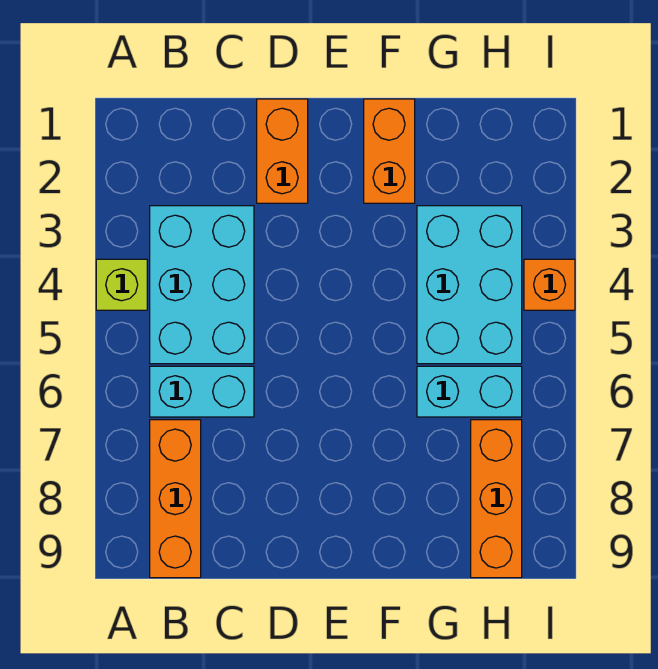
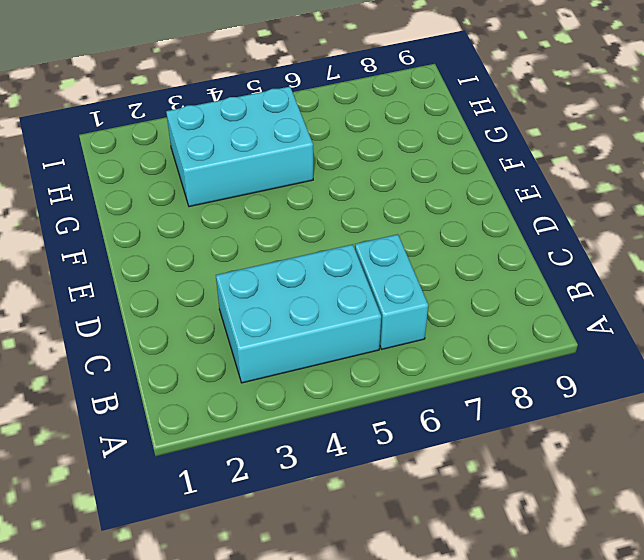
none -> lime brick A4 level 1
none -> orange brick B7:B9 level 1

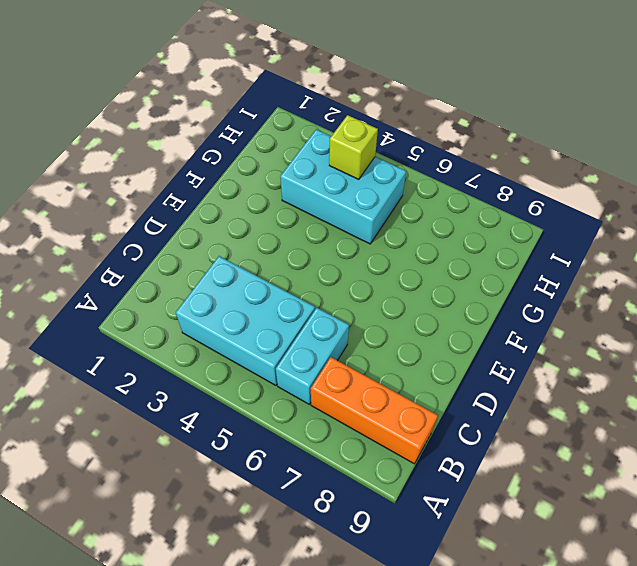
lime brick H4 level 2 -> lime brick A4 level 1
none -> orange brick D1:D2 level 1
none -> orange brick F1:F2 level 1

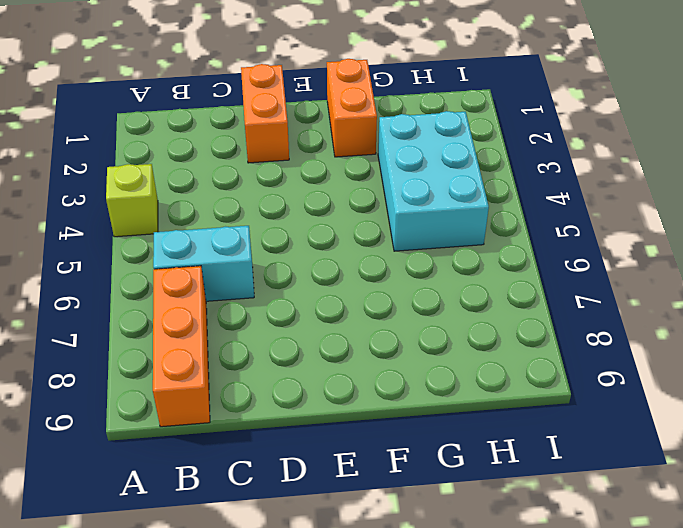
none -> cyan brick B3:C5 level 1
none -> cyan brick G6:H6 level 1

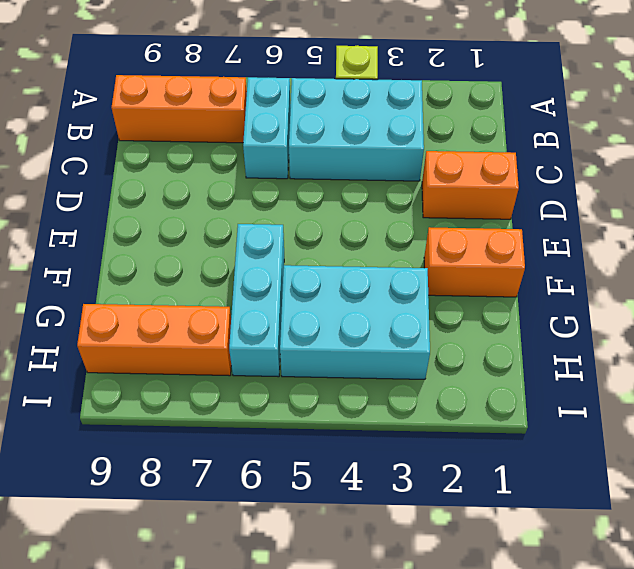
cyan brick F6:H6 level 1 -> cyan brick G6:H6 level 1
none -> orange brick I4 level 1

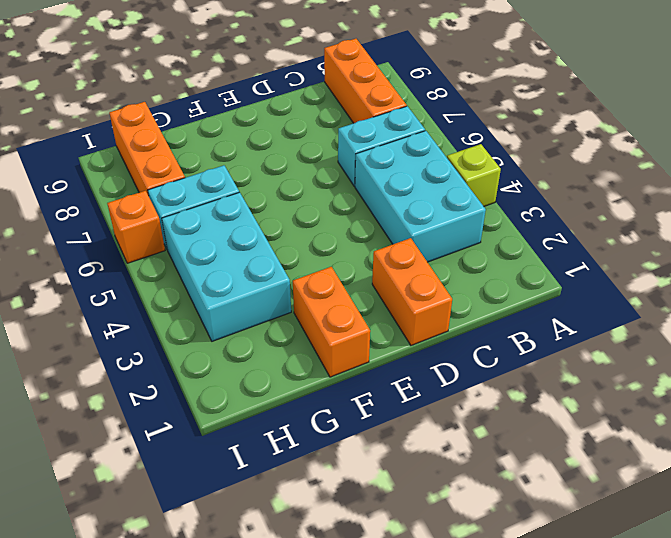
orange brick I6 level 1 -> orange brick I4 level 1

